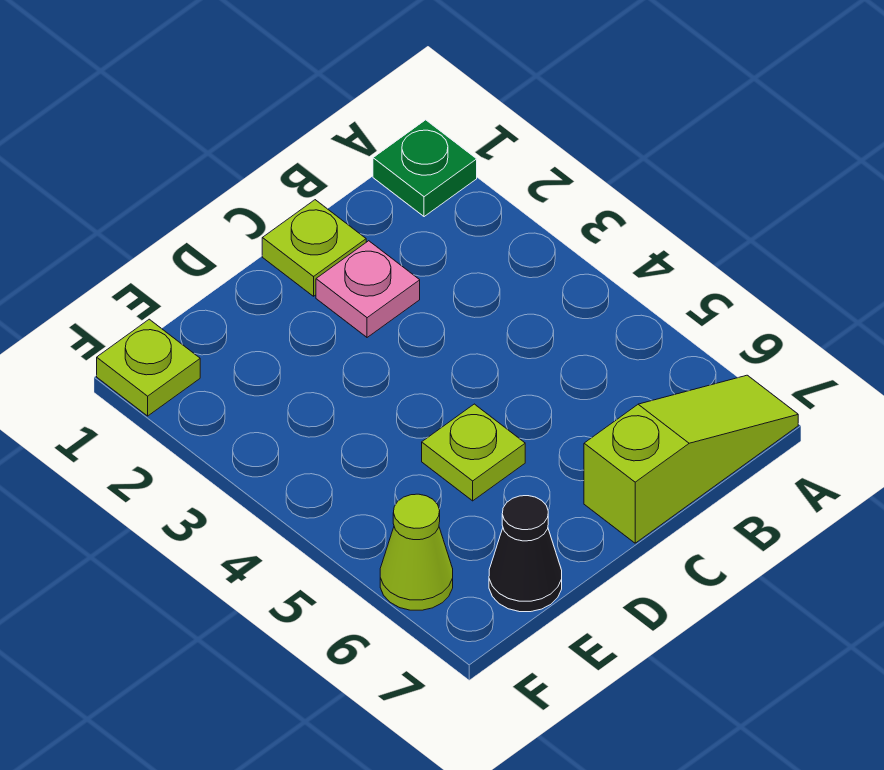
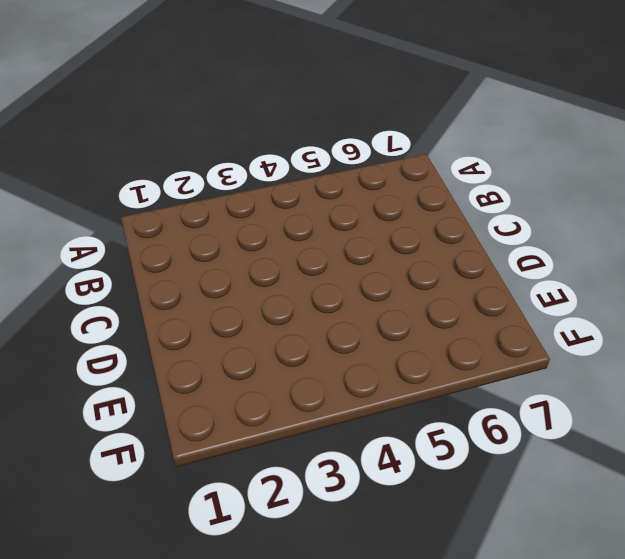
none -> green plate A1 level 1
none -> lime slope A7:C7 level 1 top C

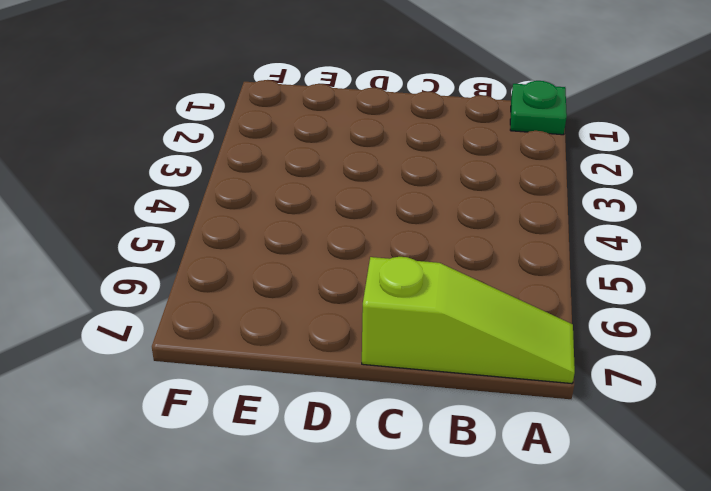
none -> lime plate C1 level 1
none -> pink plate C2 level 1

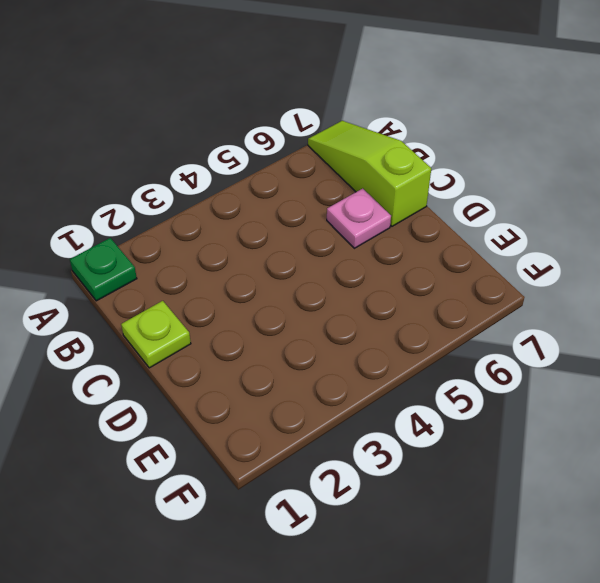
pink plate C6 level 1 -> pink plate C2 level 1
none -> lime plate D5 level 1
none -> black cone E7 level 1

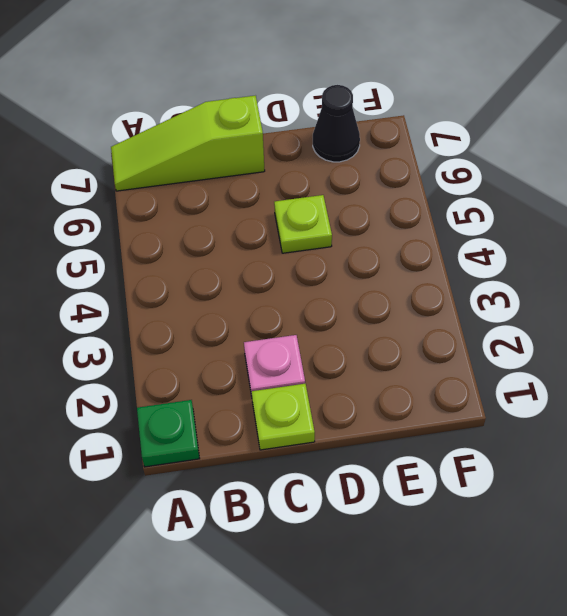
none -> lime plate F1 level 1
none -> lime cone F6 level 1

